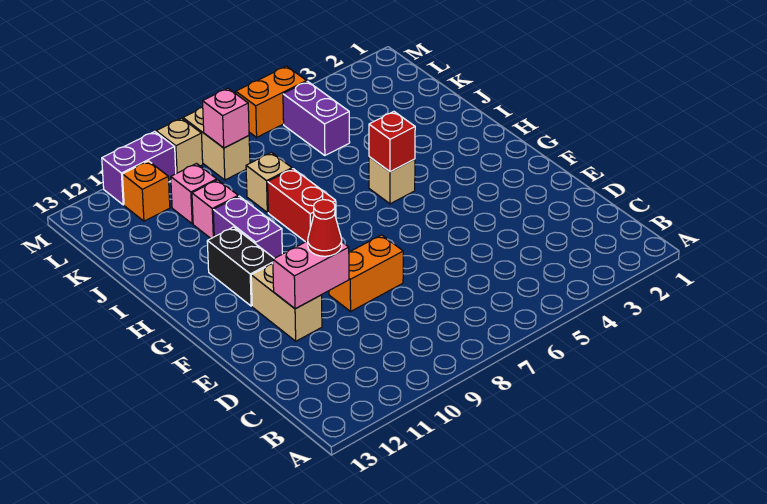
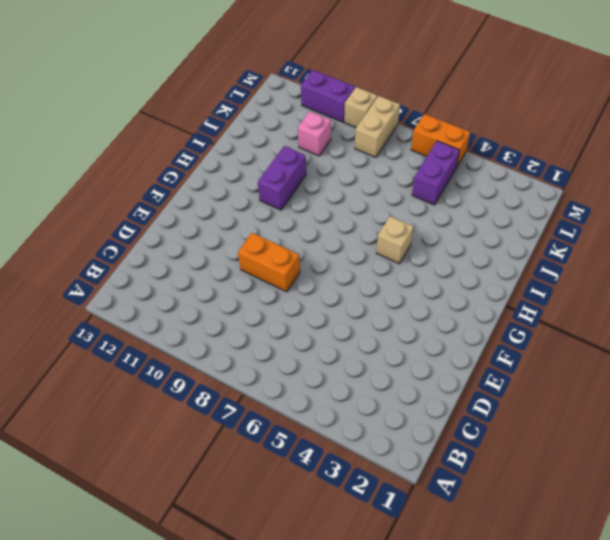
none -> tan brick E11:F11 level 1
none -> black brick G11:H11 level 1
none -> red brick H8:I8 level 1

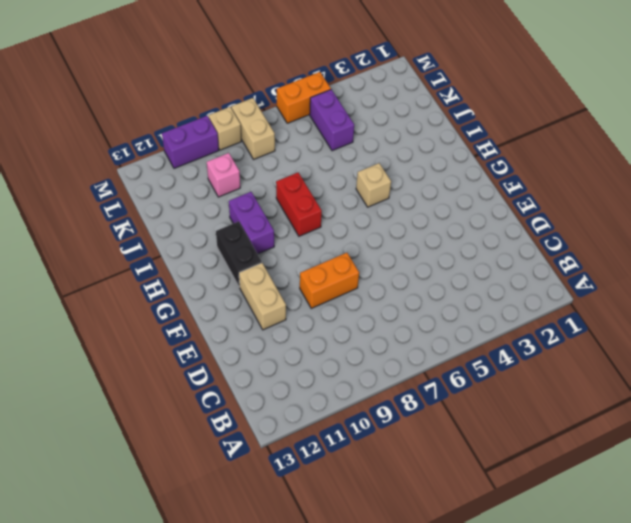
none -> tan brick J8 level 1
none -> pink brick J10 level 1
none -> orange brick L11 level 1

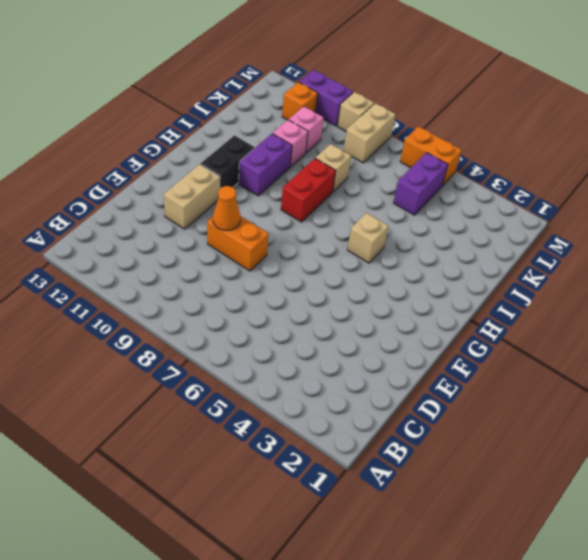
orange cone E9 level 2 -> none
none -> pink brick E10:E11 level 2
none -> red brick H5 level 2
none -> pink brick L8 level 2

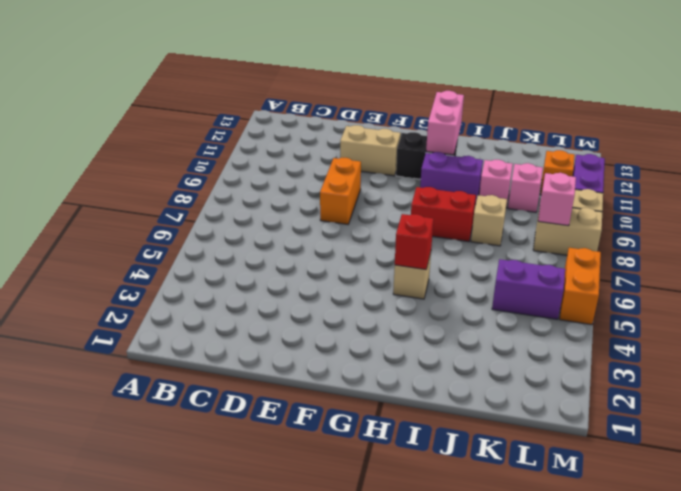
pink brick H11:H12 level 2 -> pink brick E10:E11 level 2
none -> red cone E10 level 3

